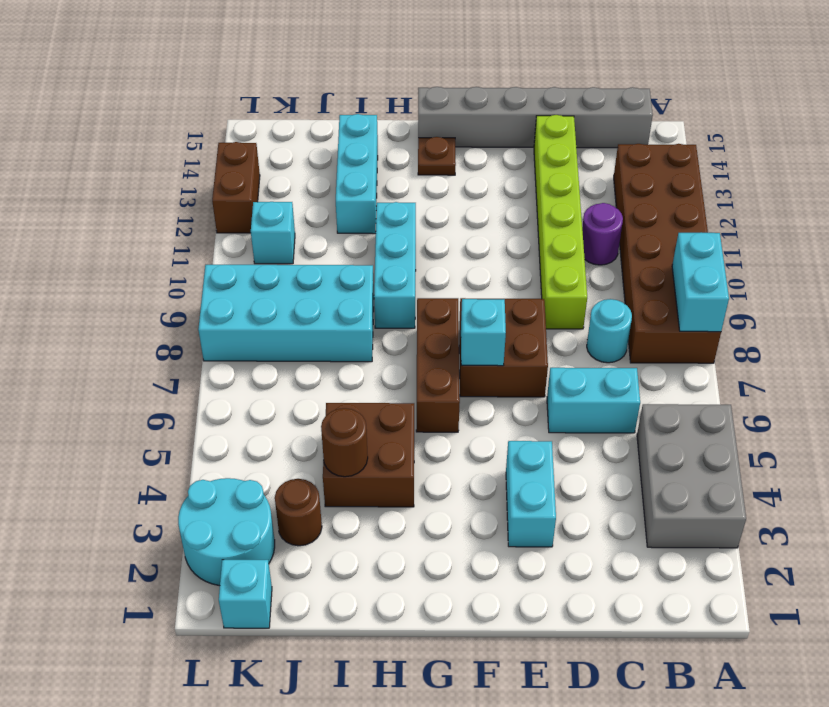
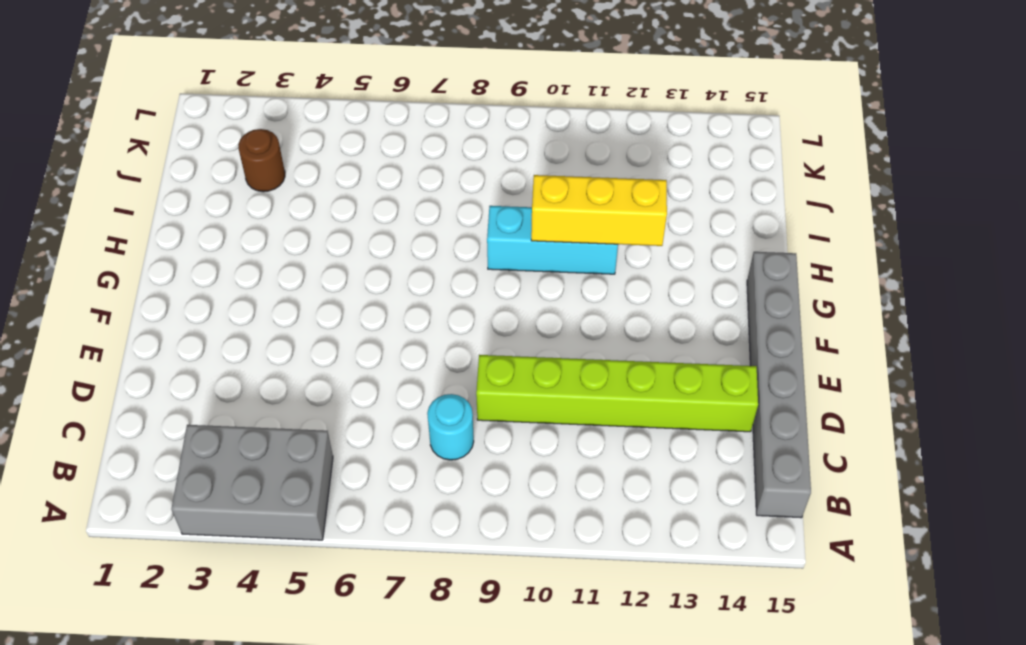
yellow brick H10:H12 level 2 -> none
none -> brown brick A8:B13 level 1
none -> cyan brick C6:D6 level 1
none -> purple round brick C11 level 1

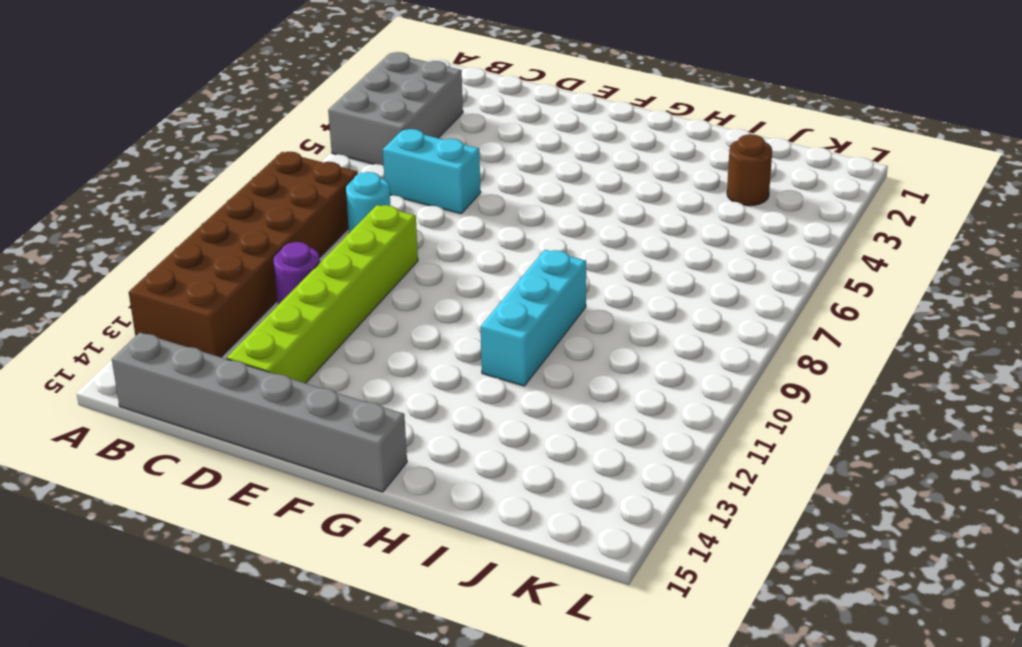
none -> cyan brick E3:E4 level 1
none -> brown brick E7:F8 level 1
none -> brown brick G6:G8 level 1

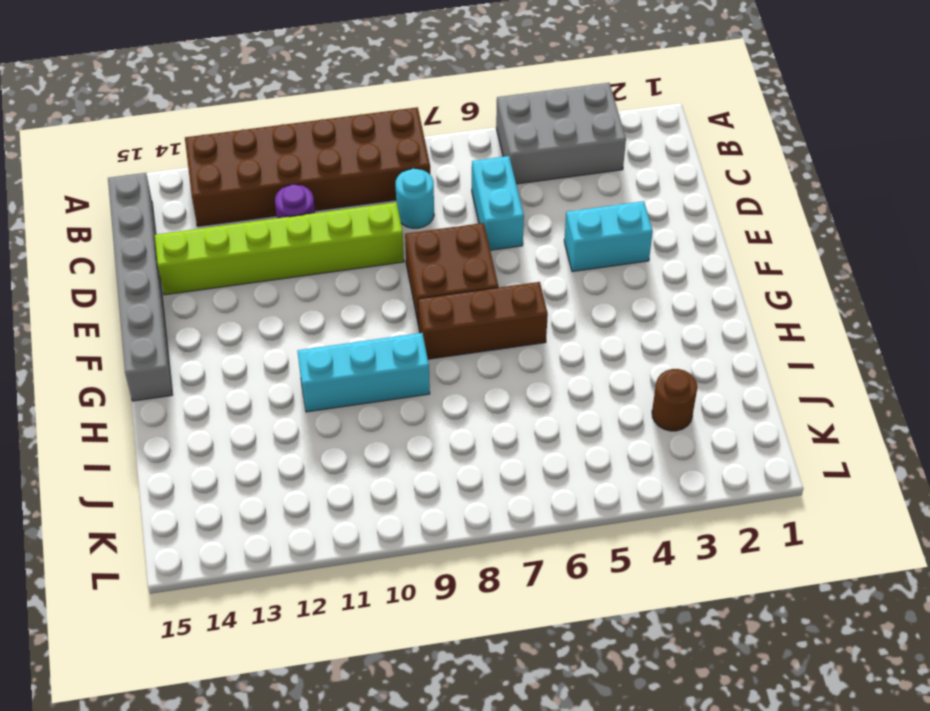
none -> brown plate G14 level 1
none -> brown brick H4:I5 level 1
none -> cyan brick I8:L9 level 1

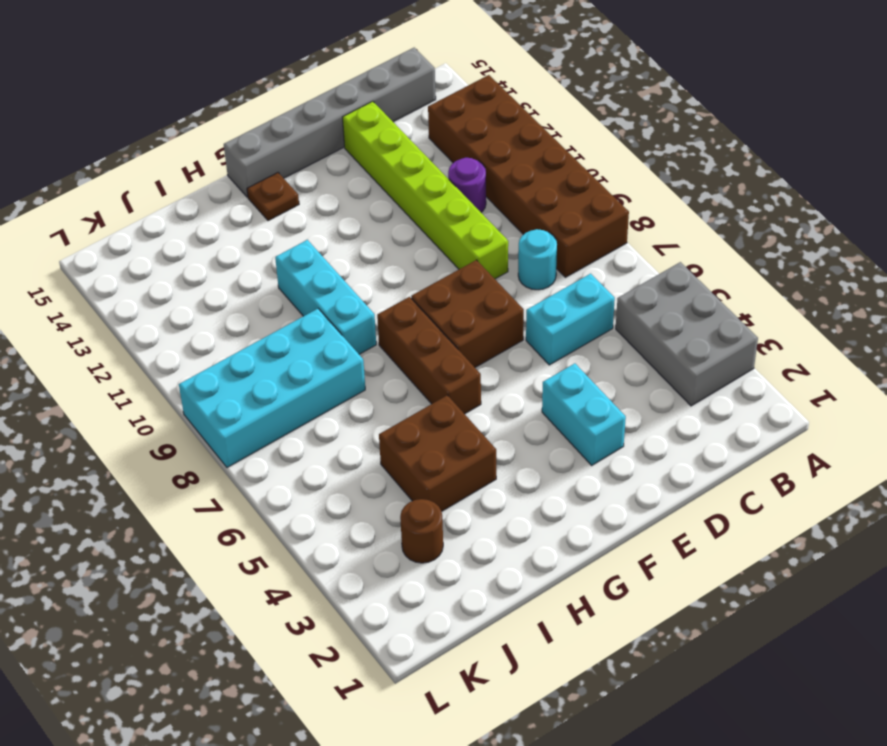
none -> cyan brick I12:I14 level 1
none -> cyan brick K1 level 1
none -> cyan round brick K2:L3 level 1

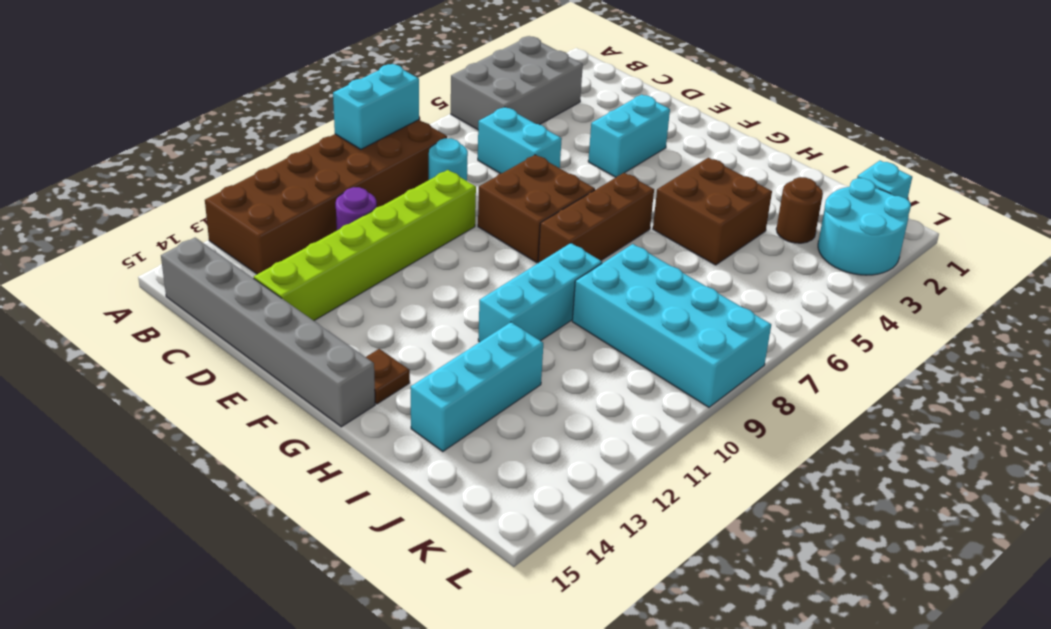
none -> cyan brick K11 level 1
none -> brown brick L12:L13 level 1
none -> cyan brick F7 level 2

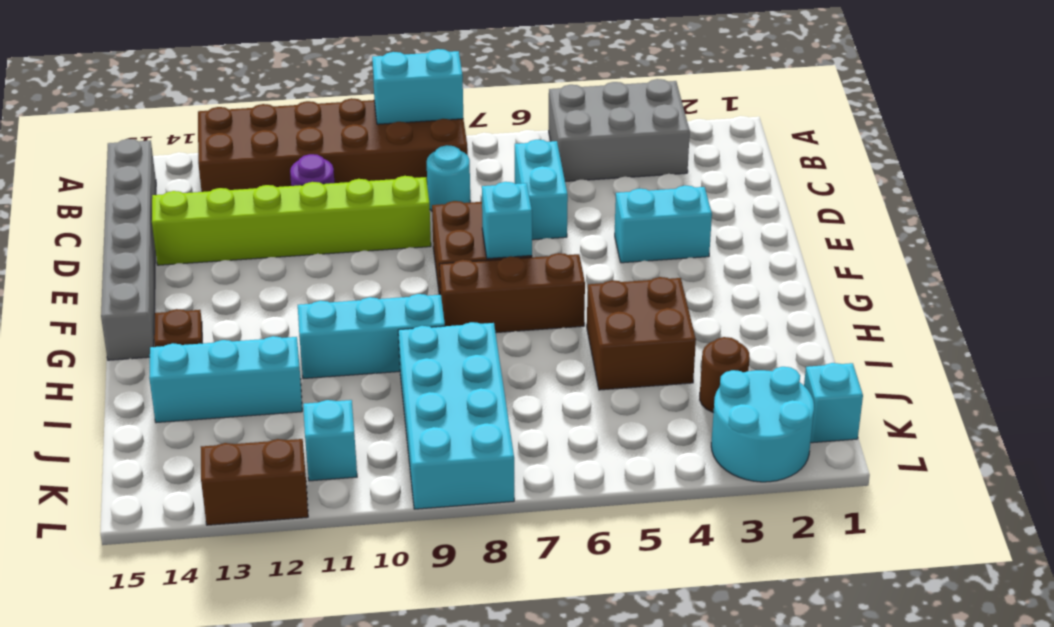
none -> brown round brick I4 level 2

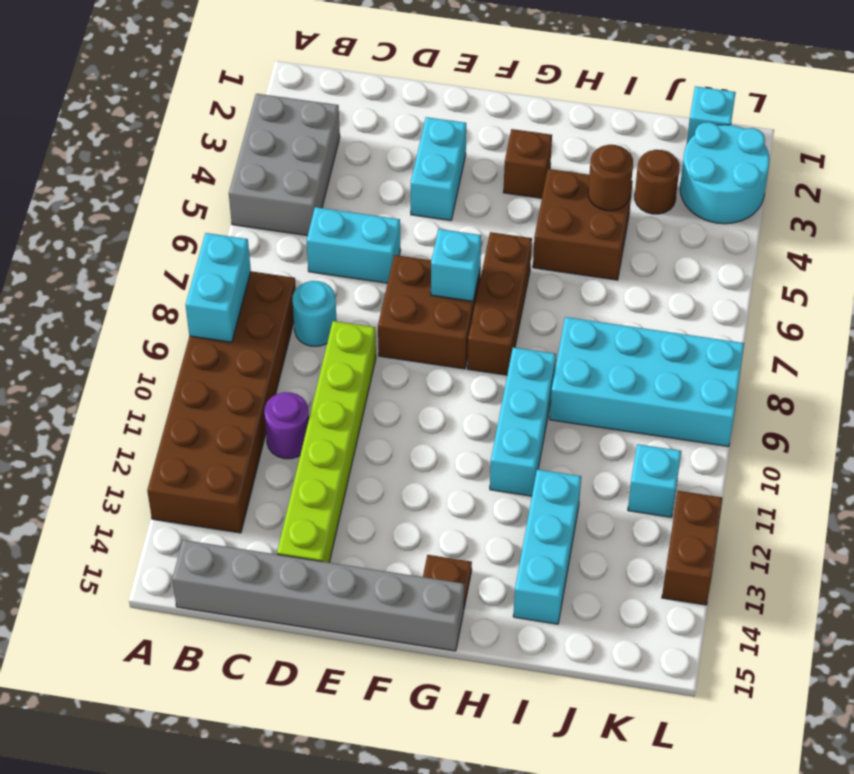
brown brick G3 level 1 -> none

